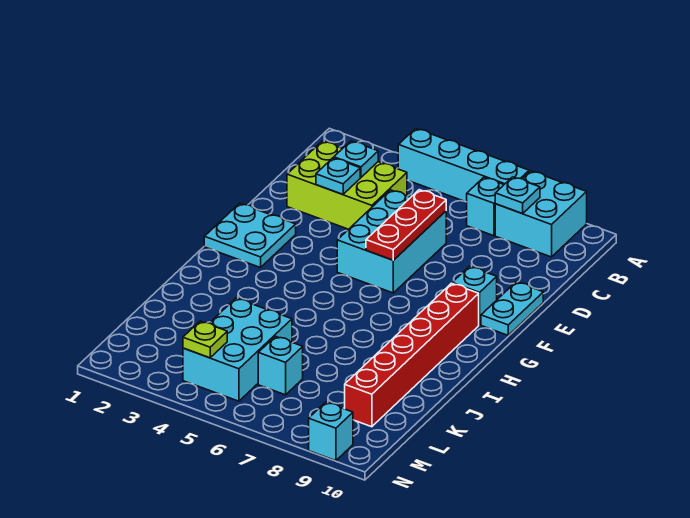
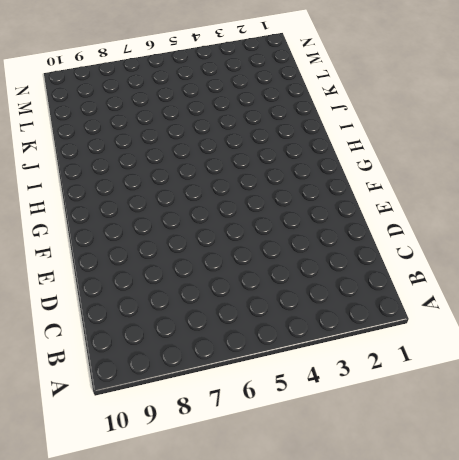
none -> cyan brick A4:A7 level 1
none -> cyan brick A8:B9 level 1
none -> cyan brick B7 level 1

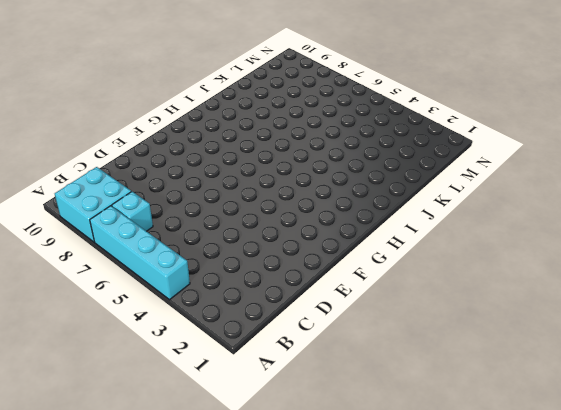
none -> lime brick C2:D4 level 1
none -> cyan brick D5:F6 level 1
none -> cyan plate E10:F10 level 1

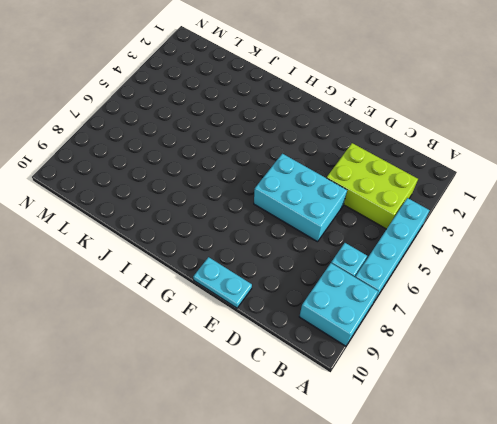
lime brick B3:D4 level 1 -> lime brick C2:D4 level 1
none -> cyan plate F1:G2 level 1
none -> cyan brick F9 level 1
none -> red brick G9:L9 level 1

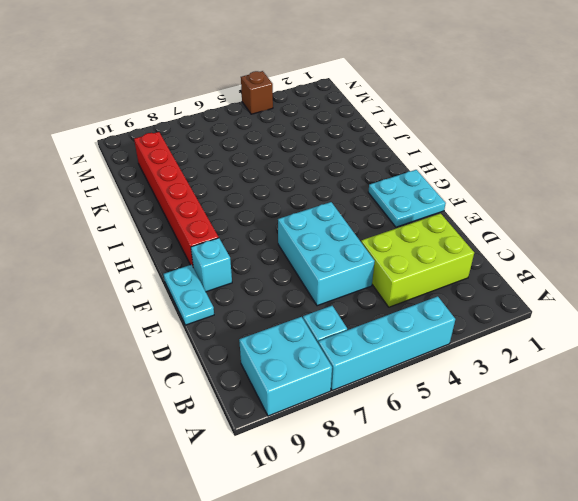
brown brick N4 level 1 -> none
none -> cyan brick K4:M5 level 1
none -> cyan brick L6 level 1
none -> cyan brick N9 level 1

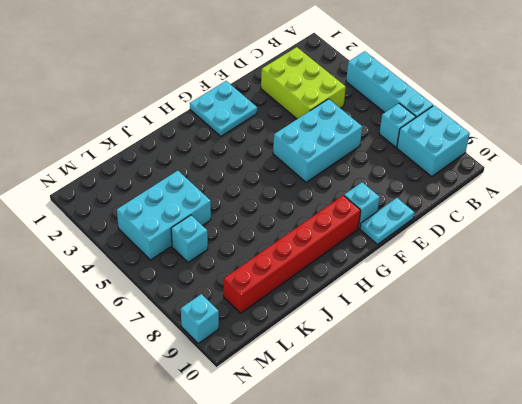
none -> cyan plate B8 level 2
none -> cyan plate C3 level 2
none -> cyan plate D3 level 2

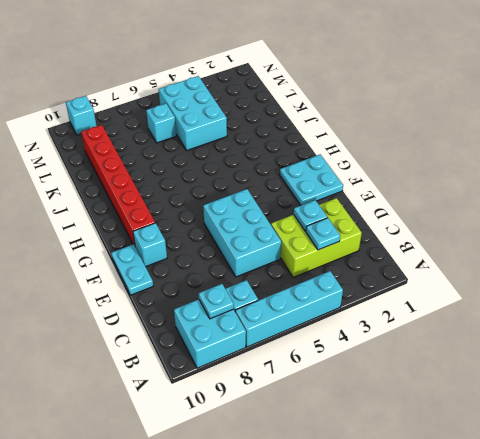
none -> red plate D6:F6 level 2
none -> lime plate M4 level 2

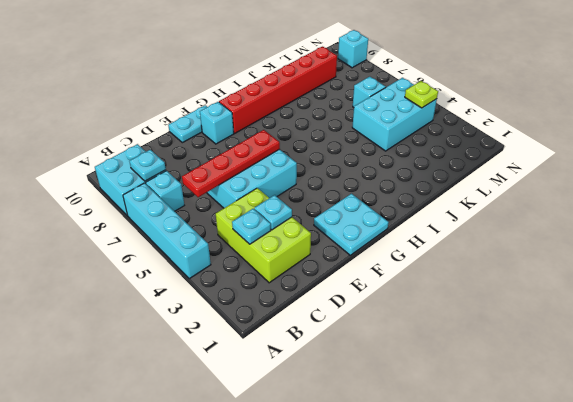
red plate C6:F6 level 2 -> red plate D6:F6 level 2

